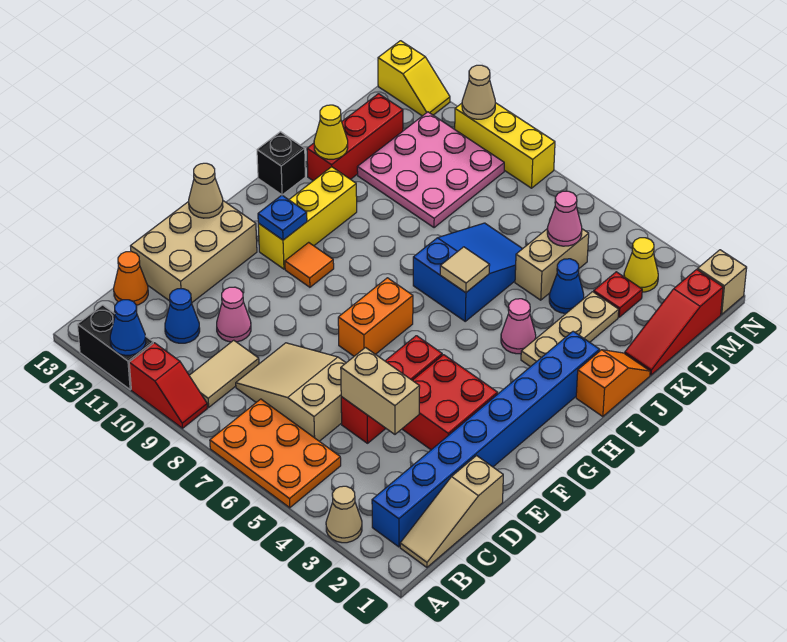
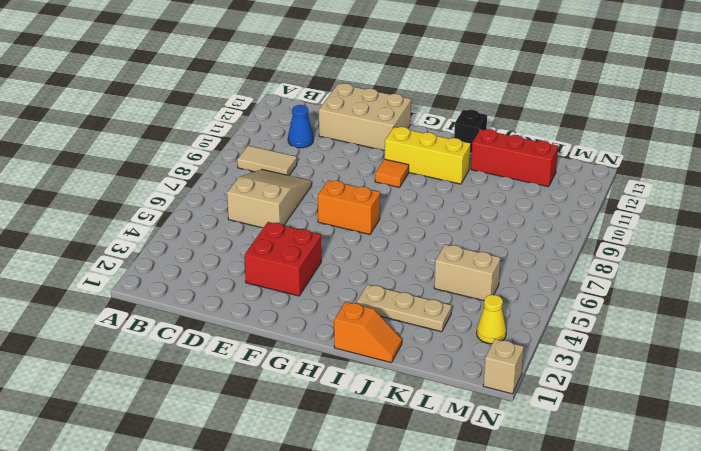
none -> tan cone A3 level 1
none -> orange plate A5:B7 level 1
none -> red slope A9:A10 level 1 top 10
none -> black brick A11:A12 level 1

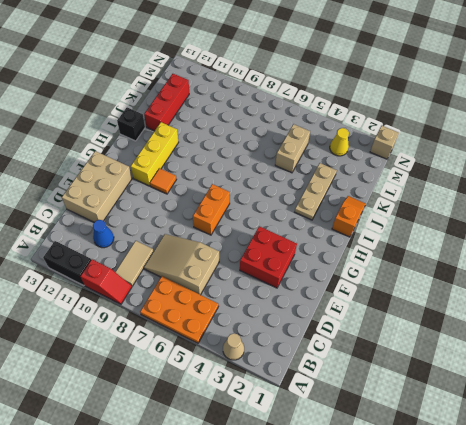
none -> tan slope B1:D1 level 1 top D
none -> blue brick B2:I2 level 1
none -> orange cone C13 level 1
none -> red brick D5:F5 level 1

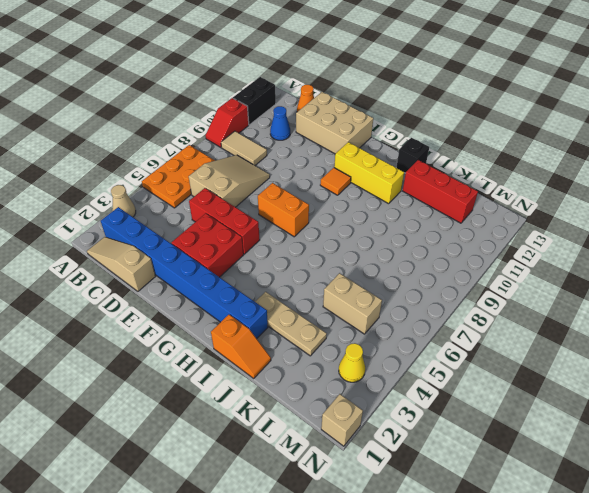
none -> pink cone D10 level 1
none -> pink cone I4 level 1
none -> blue slope I6:K7 level 1 top I
none -> red slope K1:M1 level 1 top M

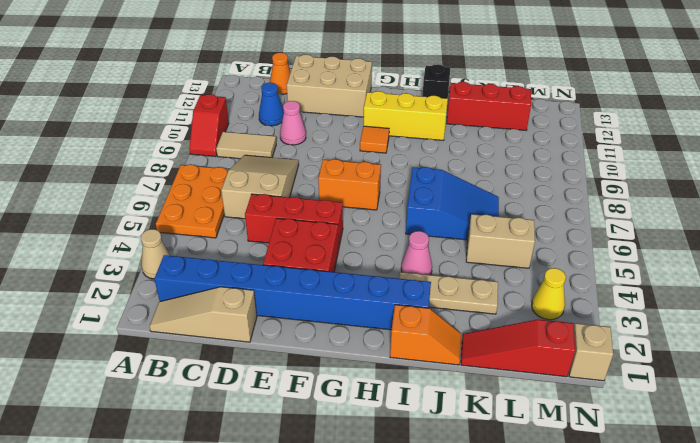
none -> black brick A11:A12 level 1
none -> blue cone K4 level 1
none -> pink plate K9:M11 level 1
none -> red plate L3 level 1

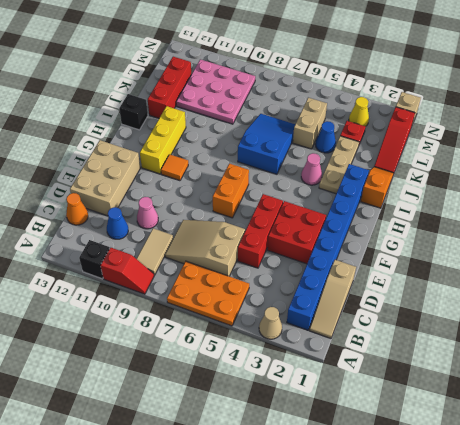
black brick A11 level 1 -> black brick A11:A12 level 1
none -> yellow brick N8:N10 level 1
none -> yellow slope N12:N13 level 1 top 13
none -> blue cone A11 level 2
none -> tan brick D4:D5 level 2

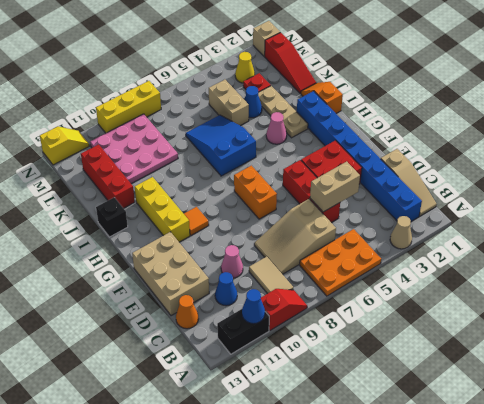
none -> tan cone F13 level 2
none -> blue plate G11 level 2
none -> tan tile I6 level 2
none -> yellow cone J12 level 2

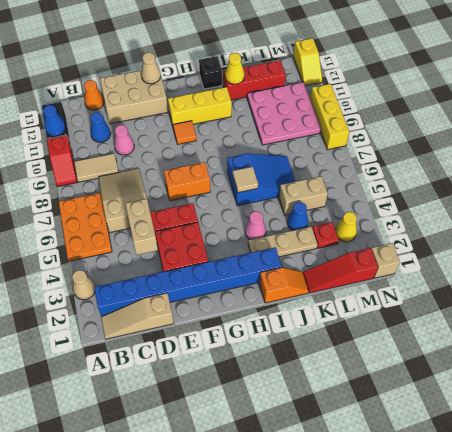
none -> blue plate G11 level 2
none -> pink cone L5 level 2
none -> tan cone N10 level 2

